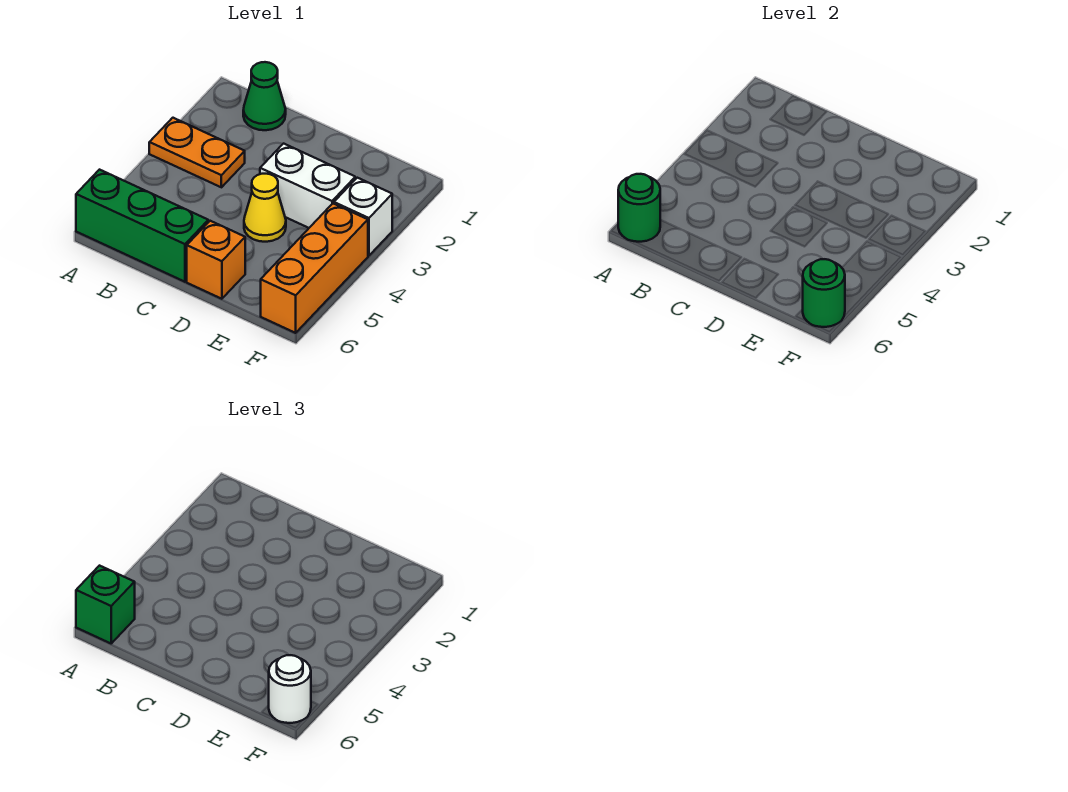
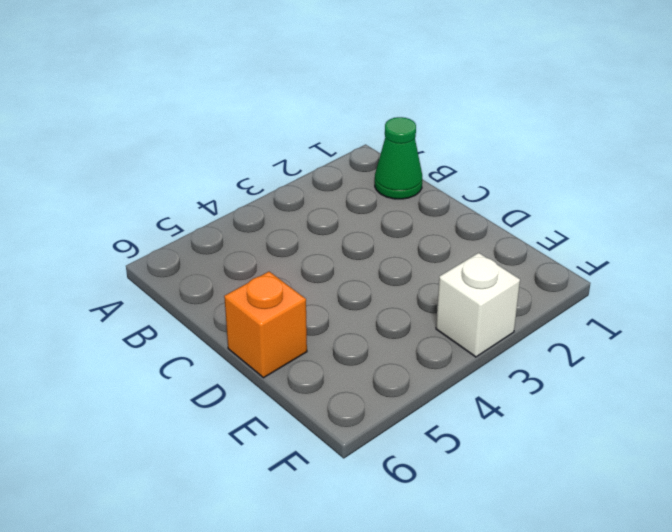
none -> orange plate A3:B3 level 1
none -> green brick A6:C6 level 1
none -> white brick D3:E3 level 1

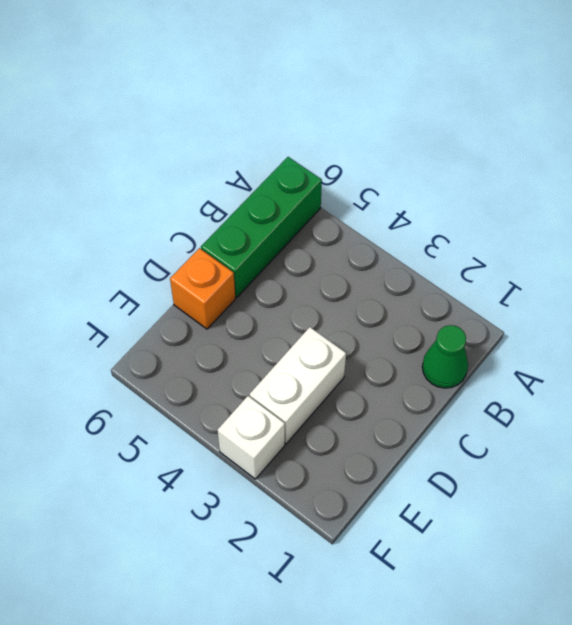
none -> orange plate A3:B3 level 1
none -> yellow cone D4 level 1
none -> orange brick F4:F6 level 1

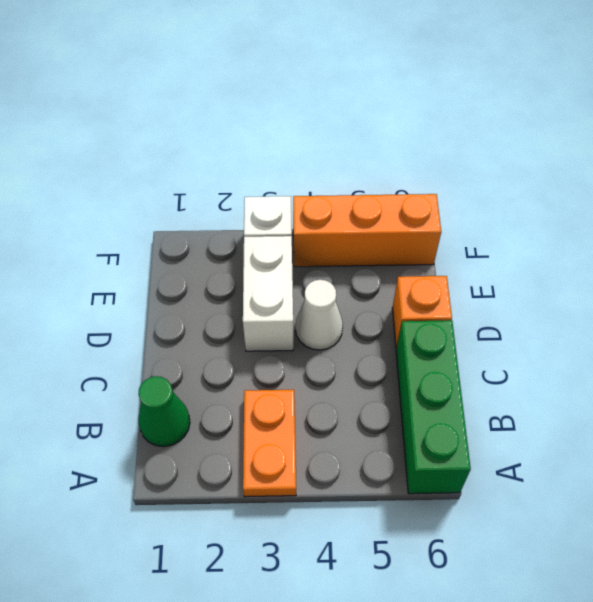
white cone D4 level 1 -> yellow cone D4 level 1
none -> green round brick A6 level 2
none -> green round brick F6 level 2
none -> green brick A6 level 3

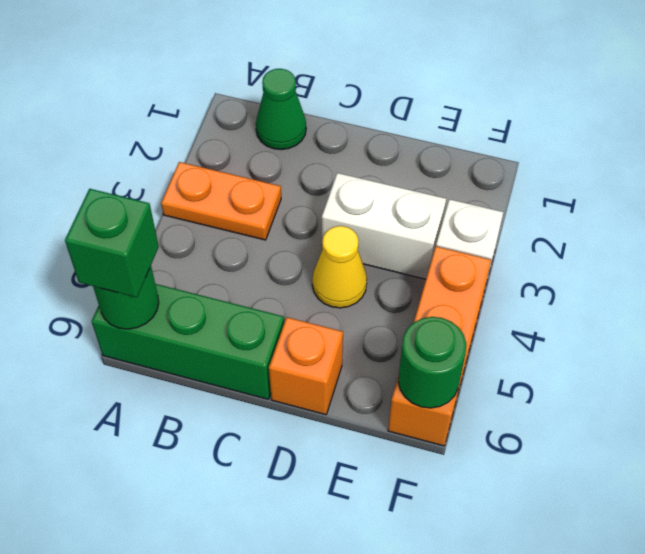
none -> white round brick F6 level 3

